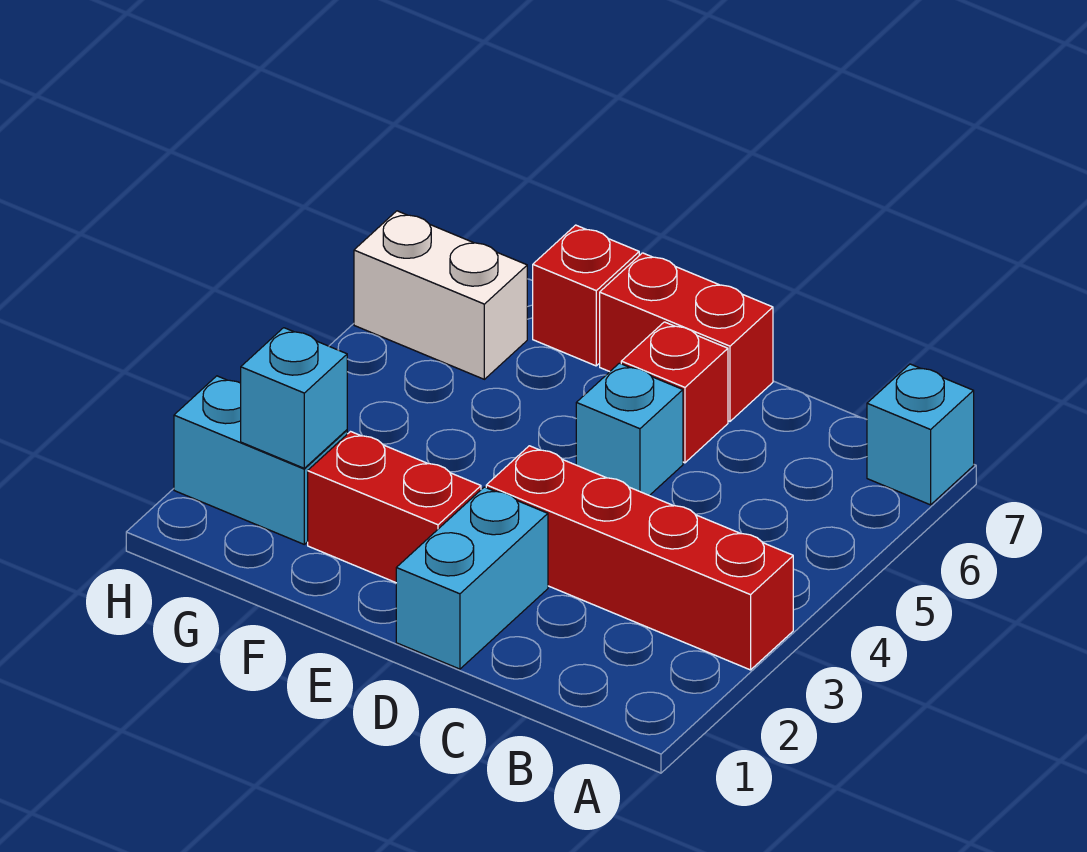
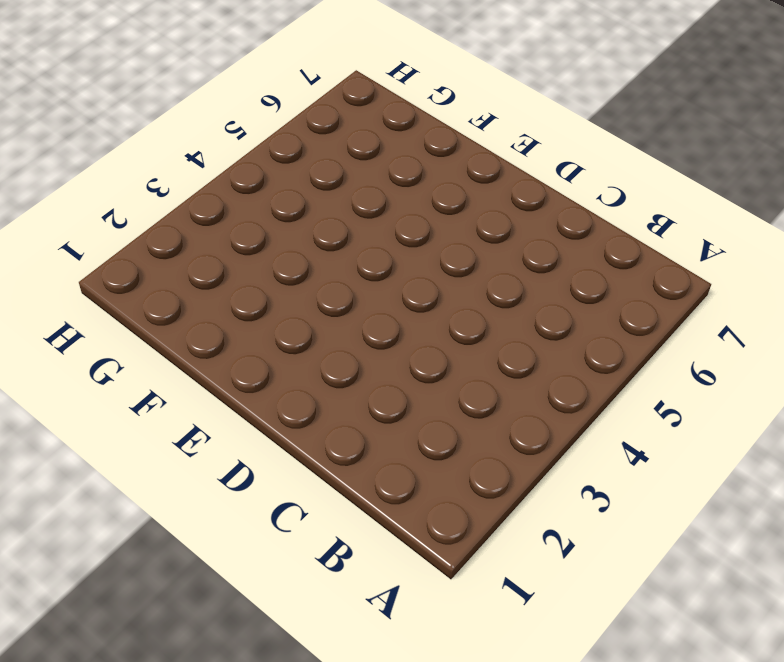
none -> red brick A3:D3 level 1
none -> cyan brick A7 level 1

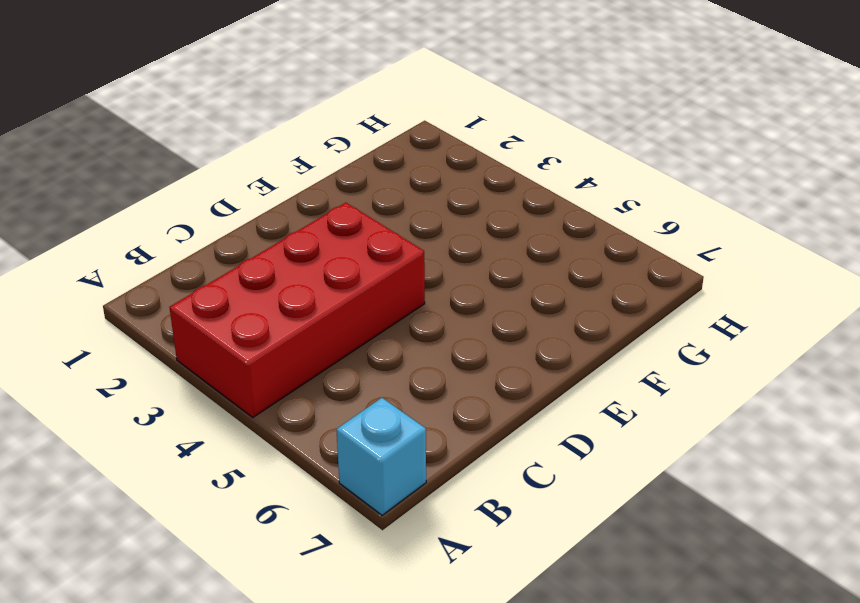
red brick A3:D4 level 1 -> red brick A3:D3 level 1
none -> cyan brick D1:D2 level 1
none -> cyan brick D5 level 1

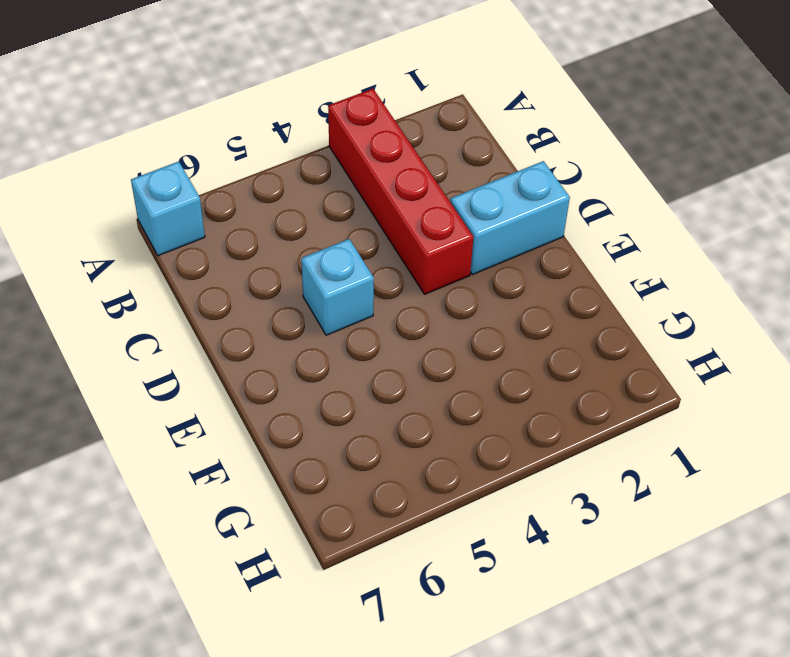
none -> red brick D6 level 1
none -> red brick D7:E7 level 1

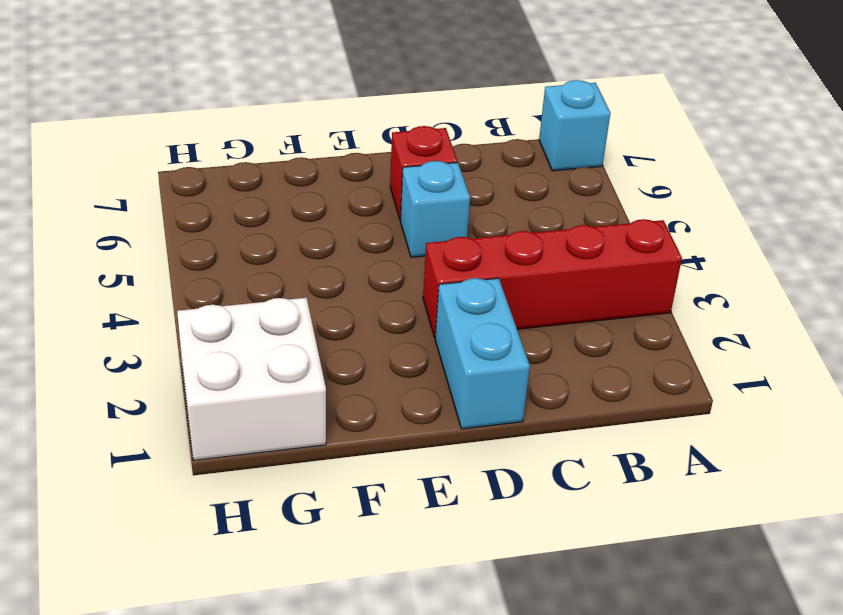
white brick G1:H2 level 1 -> cyan brick G2:H2 level 1
none -> red brick D7:E7 level 1
none -> red brick E2:F2 level 1

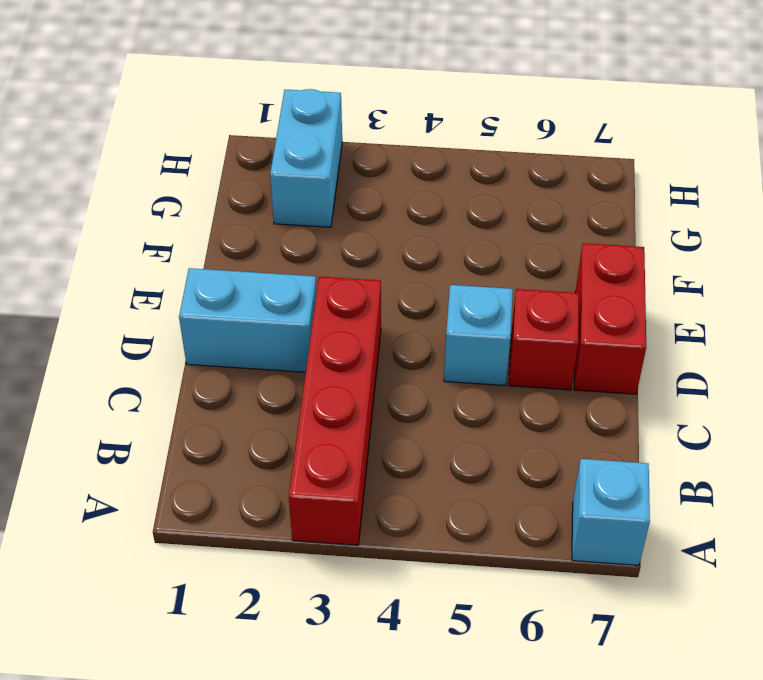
none -> red brick E2:F2 level 1
none -> red brick F7 level 1

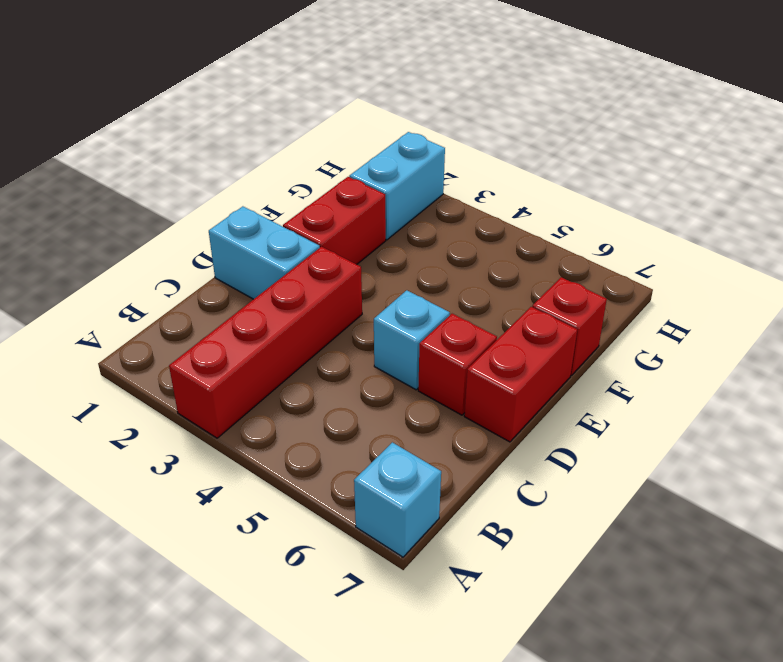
none -> white brick G6:H6 level 1
none -> cyan brick G2 level 2

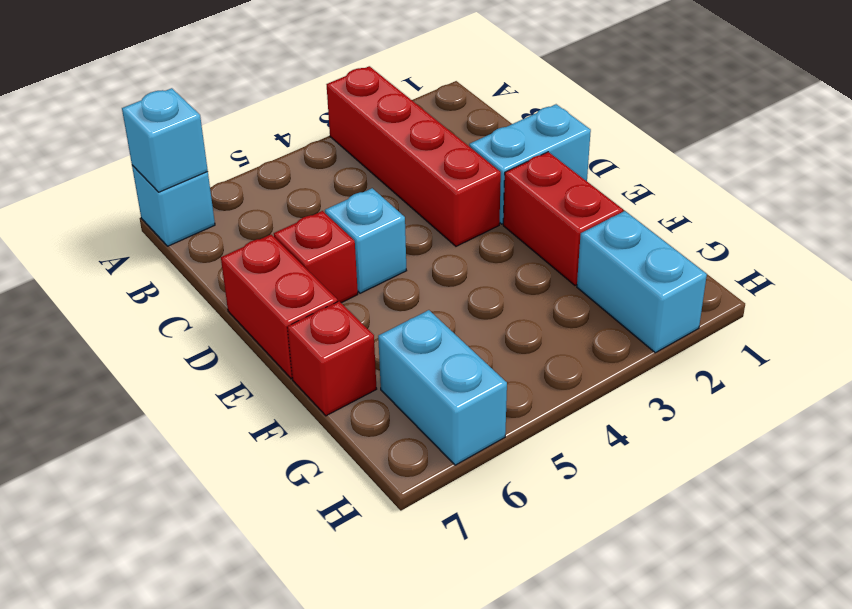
cyan brick A7 level 2 -> cyan brick G2 level 2
cyan brick G6:H6 level 1 -> white brick G6:H6 level 1

